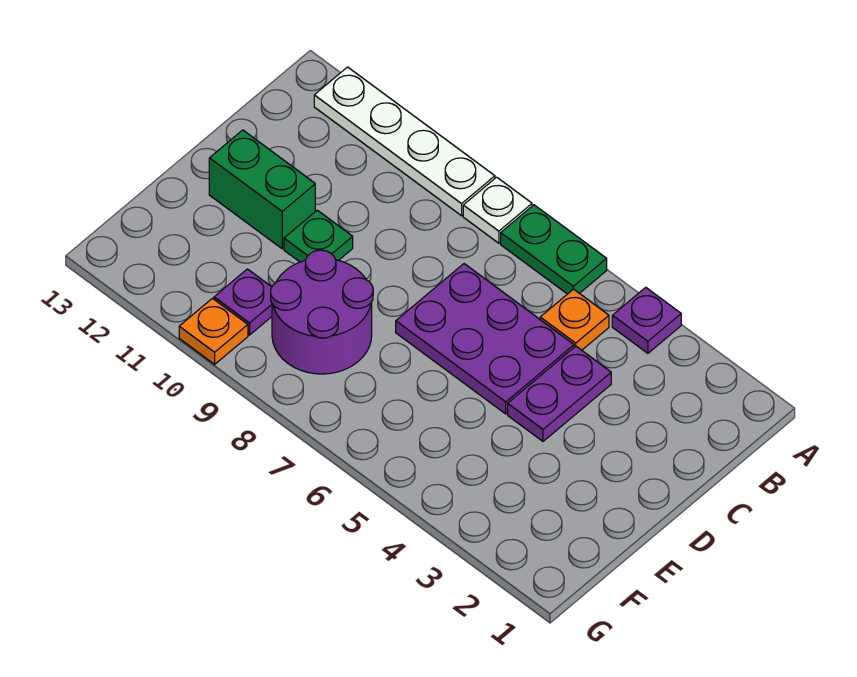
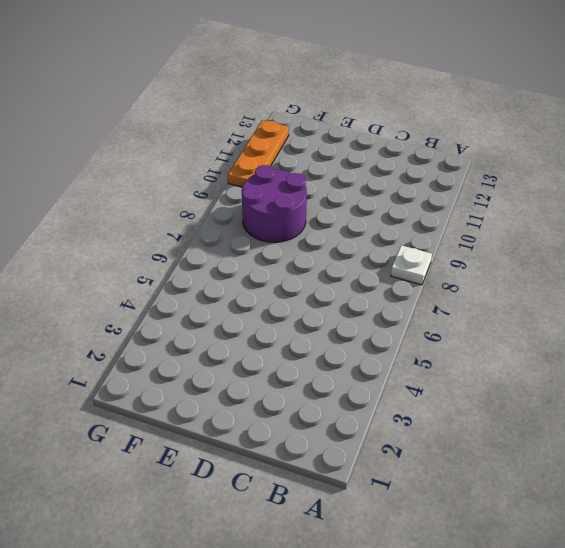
orange plate G10:G12 level 1 -> orange plate G10 level 1
none -> purple plate A4 level 1
none -> green plate A6:A7 level 1
none -> white plate A9:A12 level 1

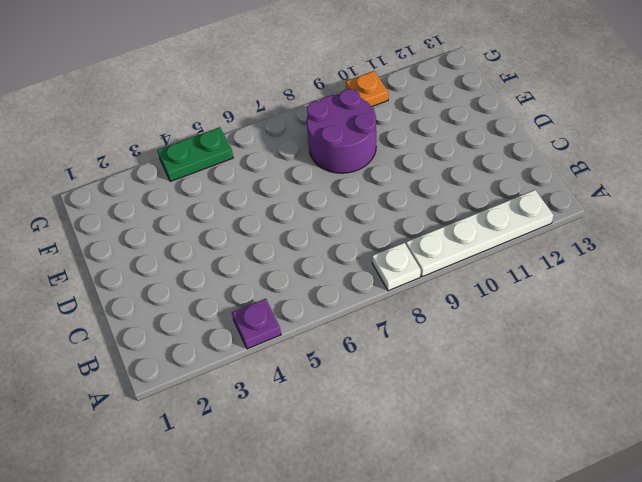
green plate G4:G5 level 1 -> green plate A6:A7 level 1
none -> orange plate B5 level 1
none -> purple plate C4:D4 level 1
none -> purple plate C5:D7 level 1

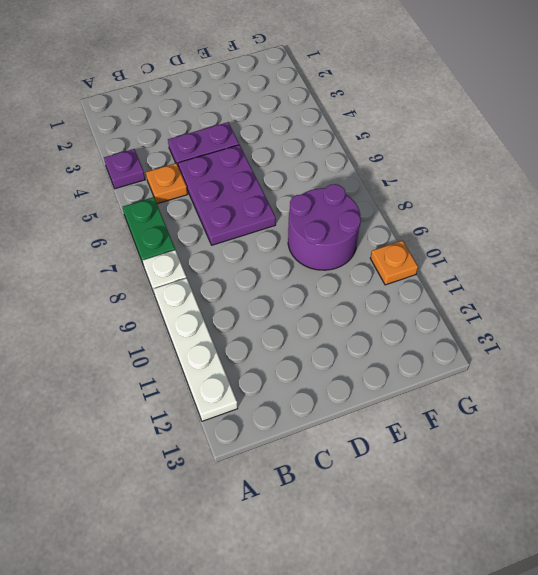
none -> green plate D10 level 1
none -> green brick D11:D12 level 1
none -> purple plate F10 level 1

